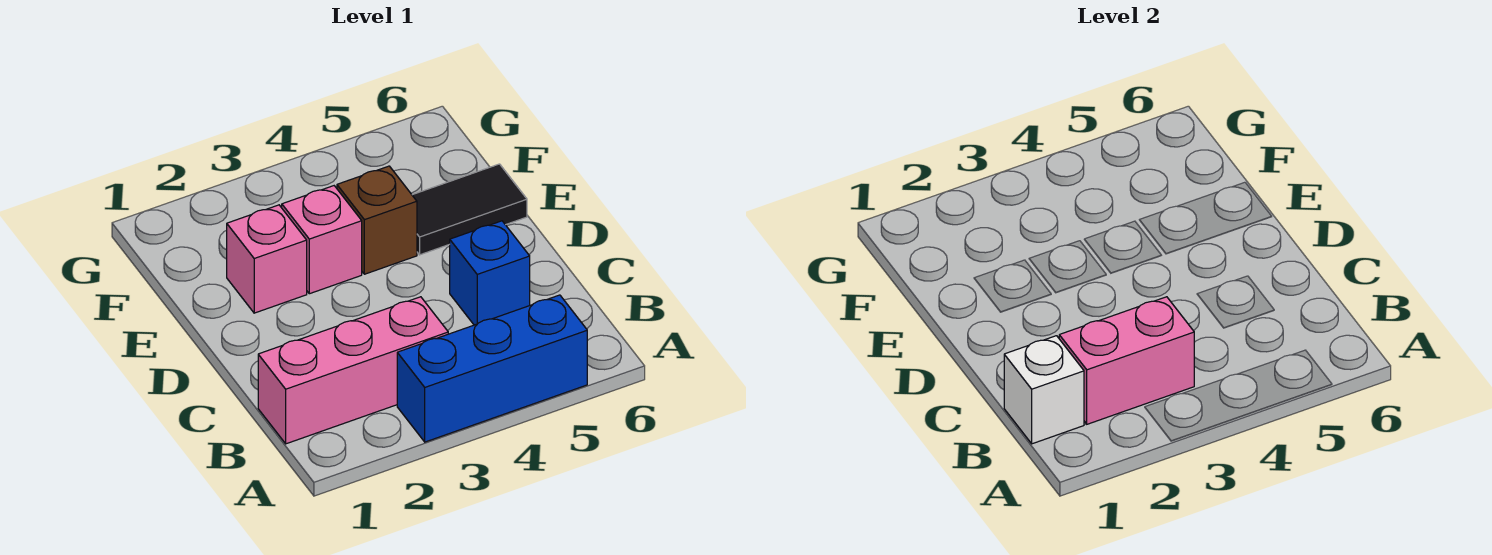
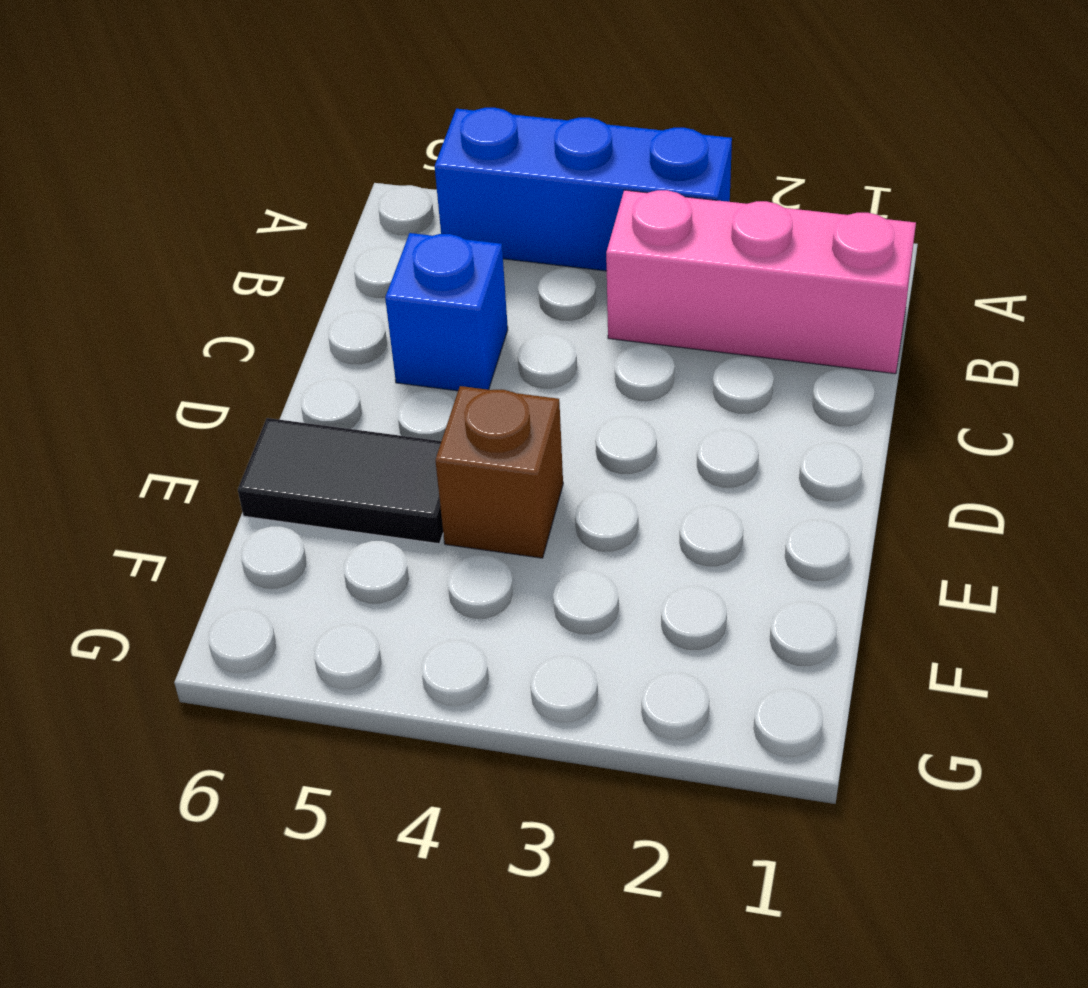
none -> pink brick E2 level 1
none -> pink brick E3 level 1

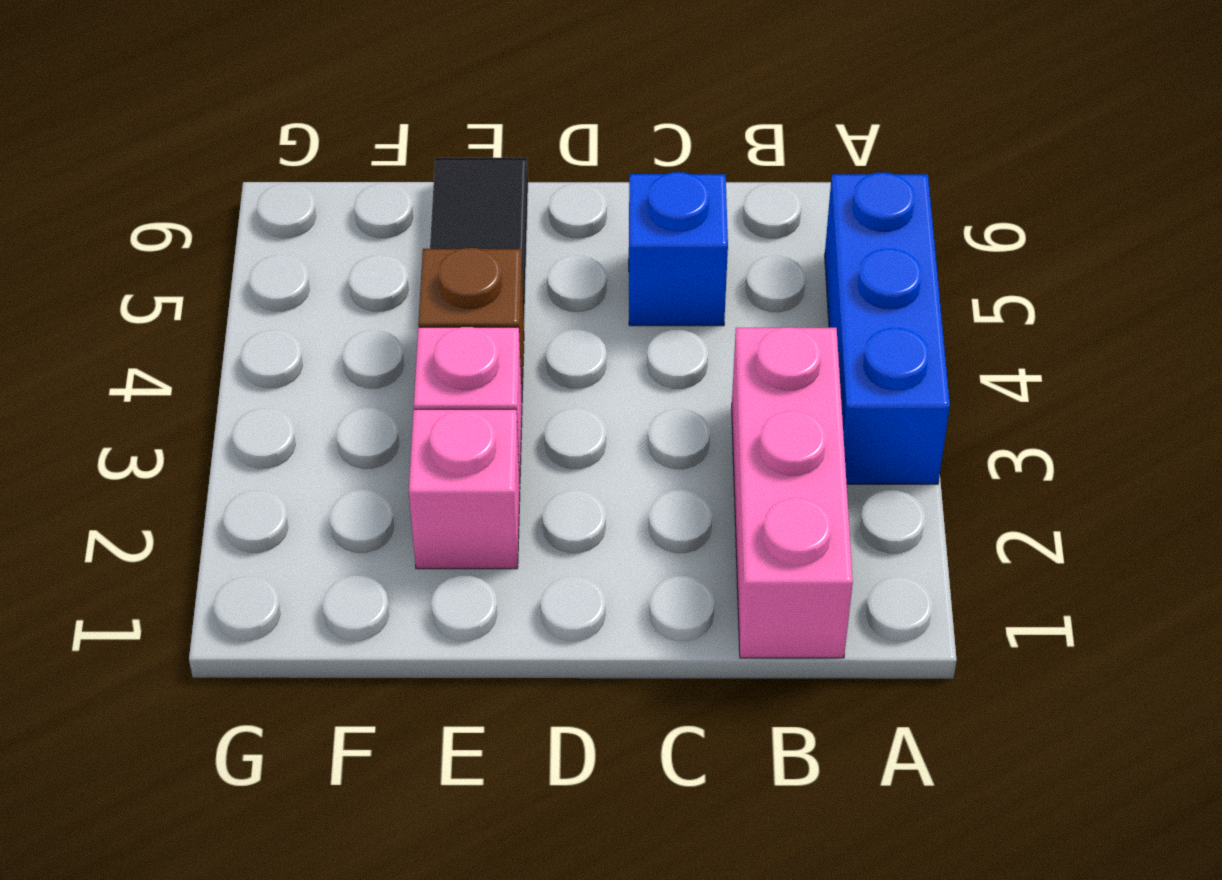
none -> white brick B1 level 2
none -> pink brick B2:B3 level 2

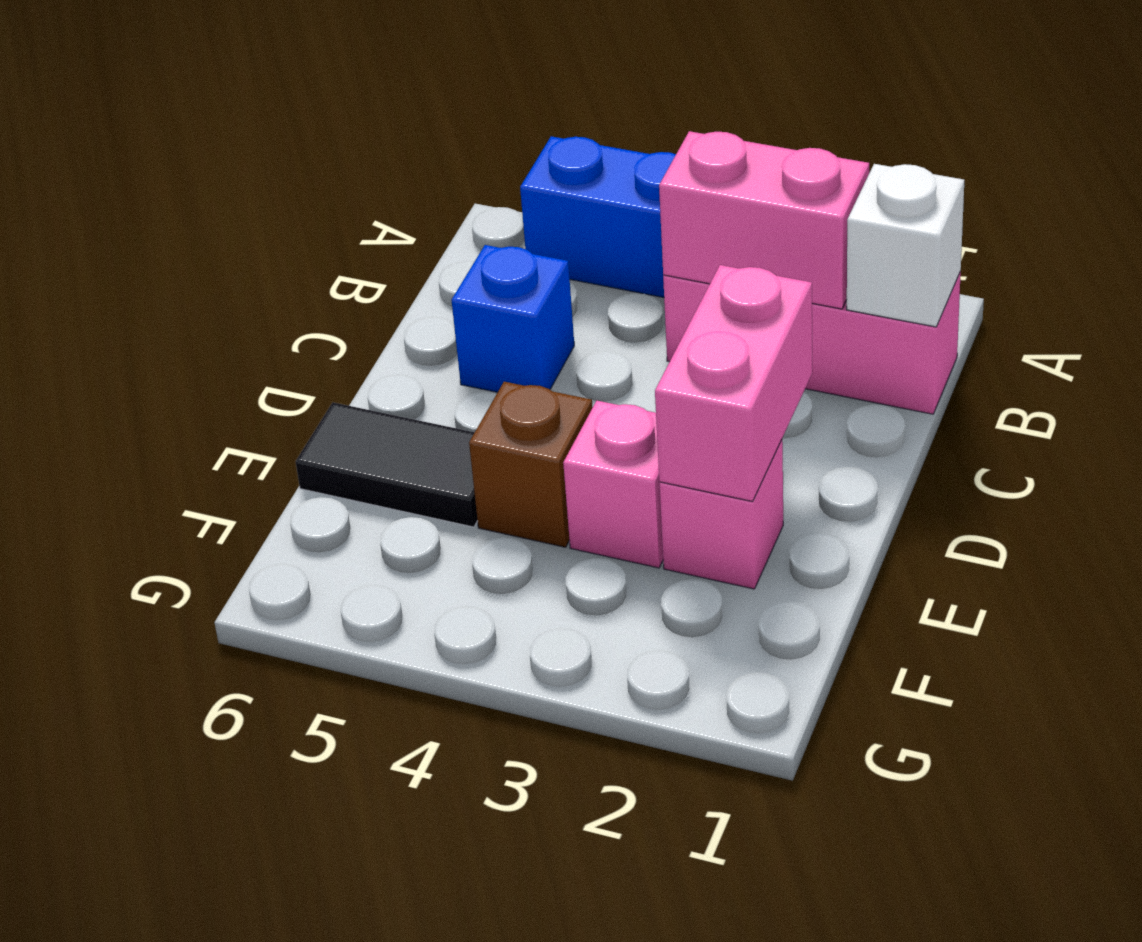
pink brick D2:E2 level 2 -> none

